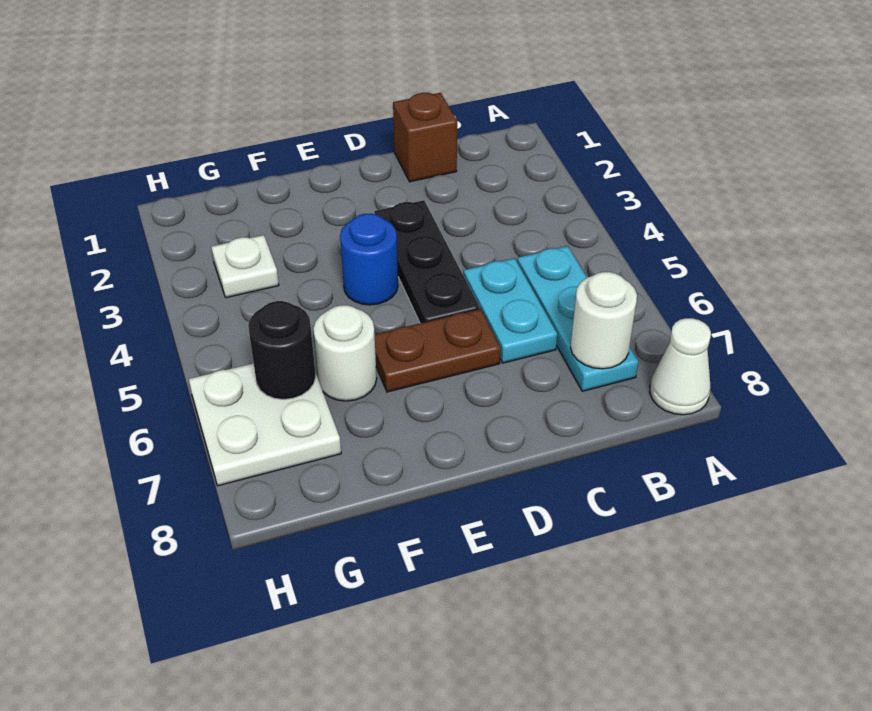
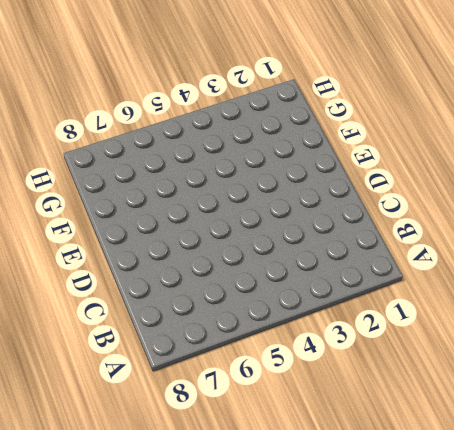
none -> white cone A8 level 1
none -> cyan plate B5:B7 level 1
none -> brown brick C1 level 1

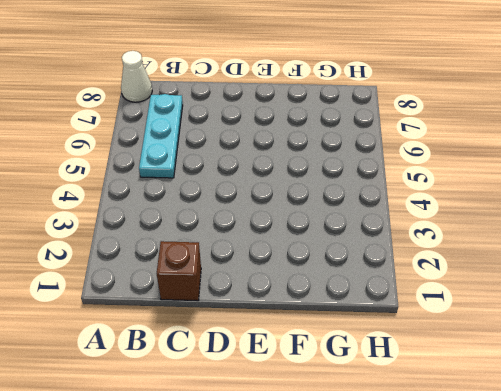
none -> cyan plate C5:C6 level 1
none -> black plate D3:D5 level 1
none -> brown plate D6:E6 level 1

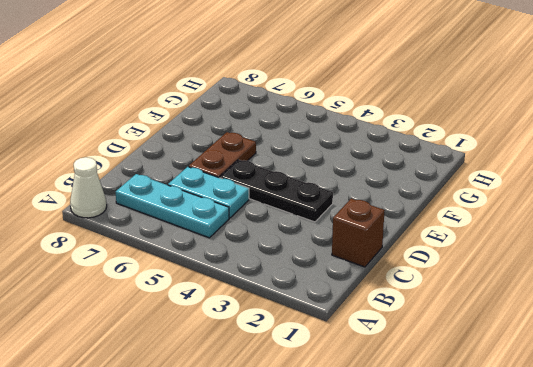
none -> blue round brick E4 level 1
none -> white round brick F6 level 1
none -> white plate G3 level 1

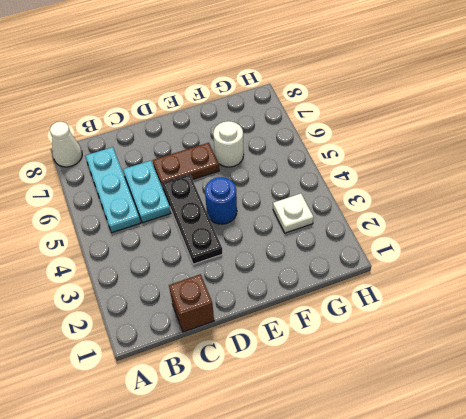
none -> white plate G6:H7 level 1
none -> white round brick B7 level 2
none -> black round brick G6 level 2

